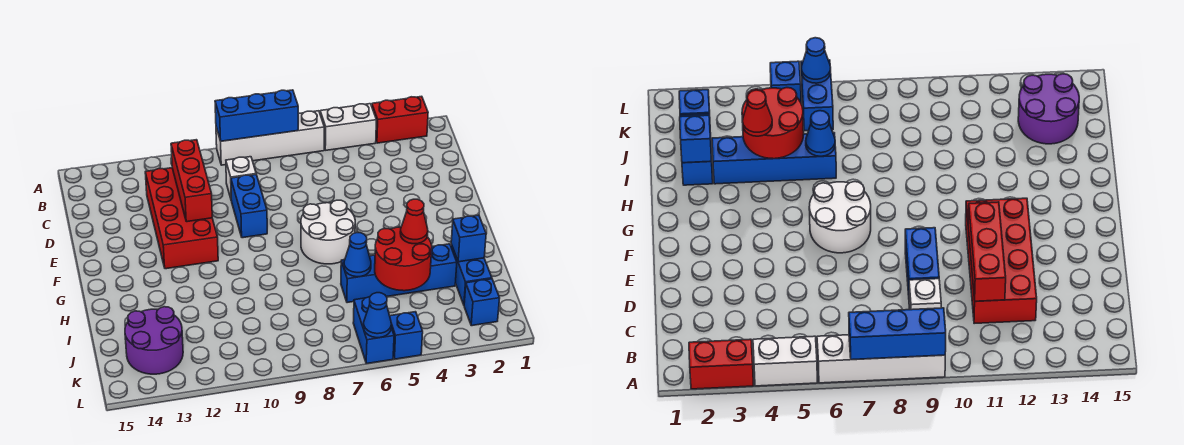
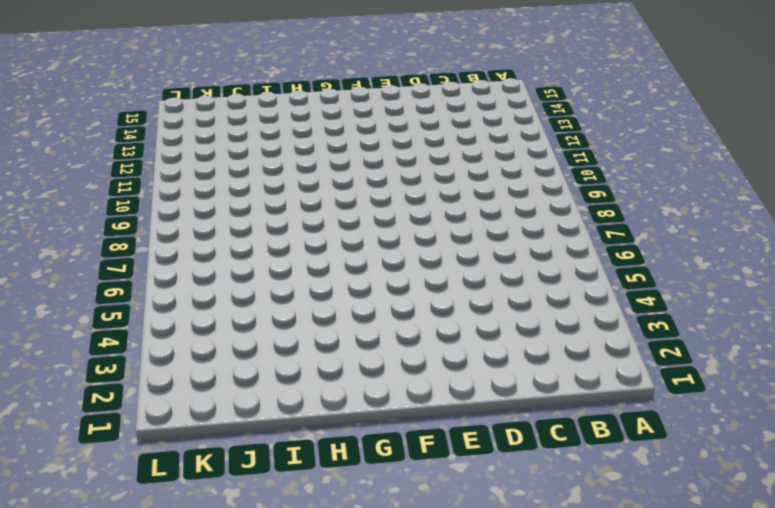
none -> red brick A2:A3 level 1
none -> white brick A4:A5 level 1
none -> white brick A6:A9 level 1

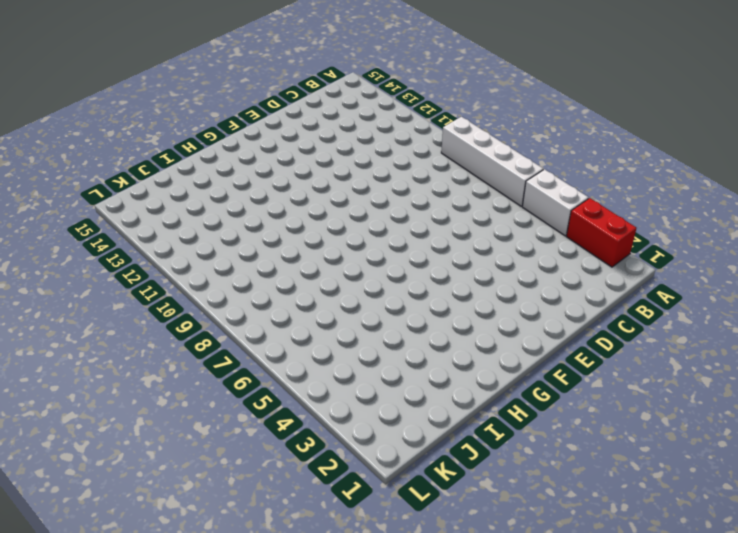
none -> white brick C9 level 1
none -> red brick C11:F12 level 1
none -> blue brick D9:E9 level 1

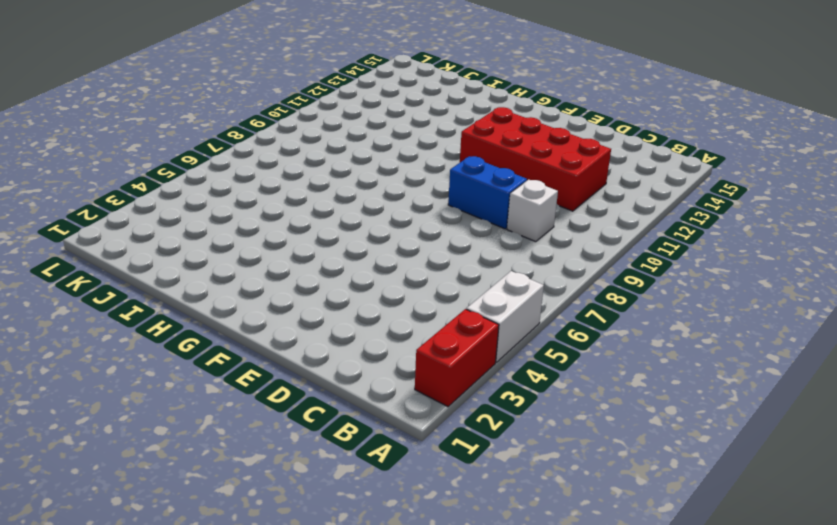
none -> white brick A6:A9 level 1
none -> white round brick F6:G7 level 1
none -> blue brick I2:J2 level 1

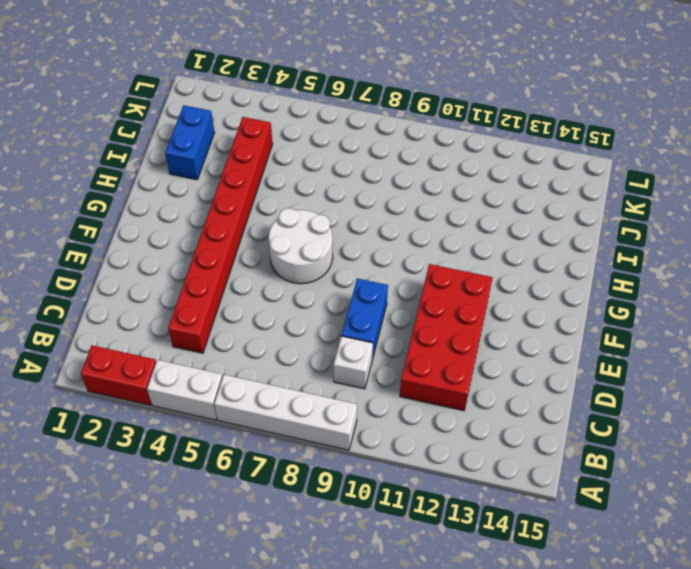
red brick C4:J4 level 1 -> blue brick I3:I6 level 1
none -> purple round brick J13:K14 level 1
none -> blue brick K2 level 1
none -> blue brick K6:L6 level 1

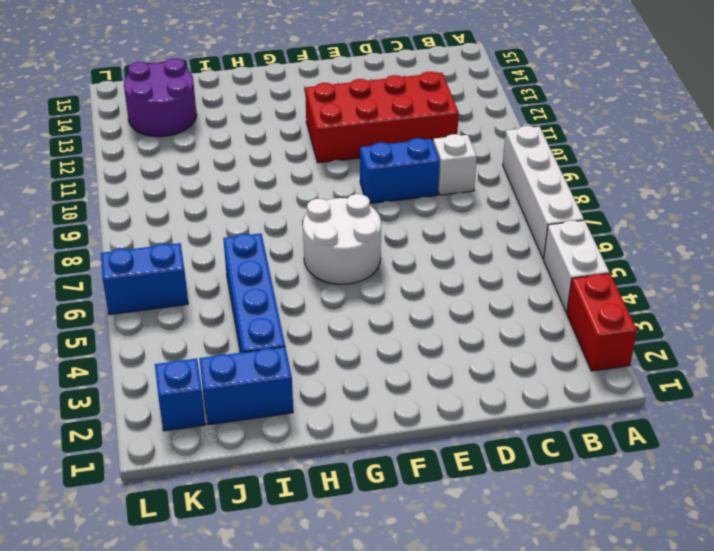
none -> blue brick L5 level 1
none -> blue brick A7:A9 level 2
none -> red brick C11:E11 level 2

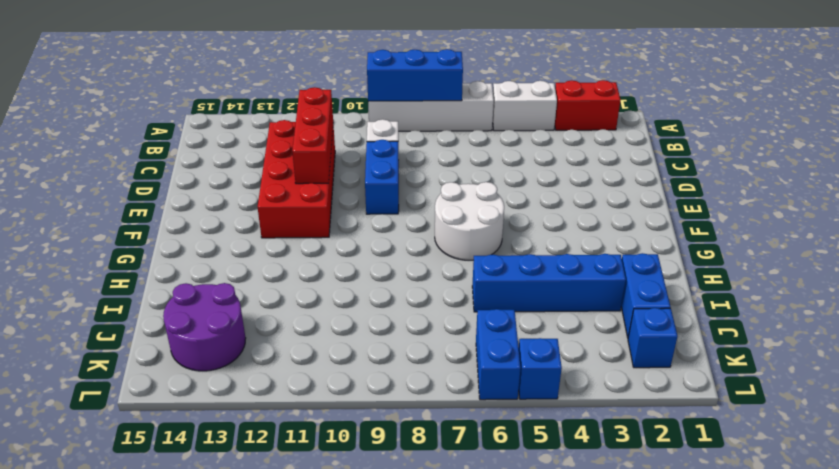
none -> blue brick I2 level 2
none -> red round brick I4:J5 level 2
none -> blue cone I6 level 2

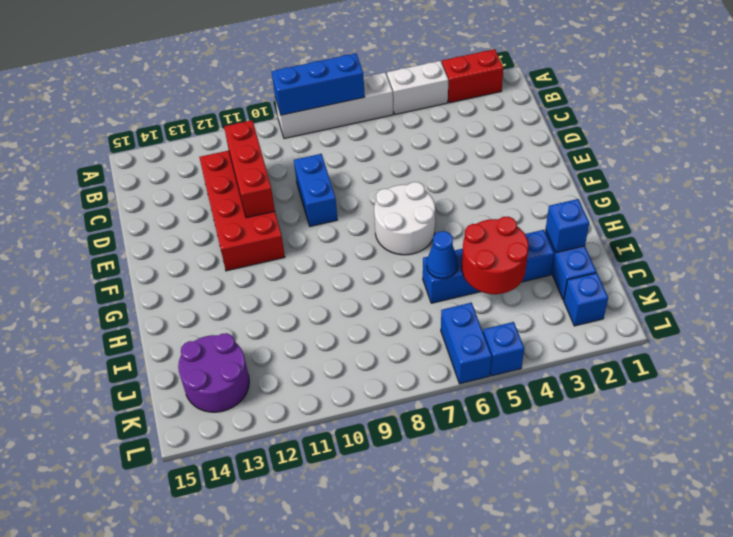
none -> white brick C9 level 1
none -> blue cone L6 level 2
none -> red cone I4 level 3

